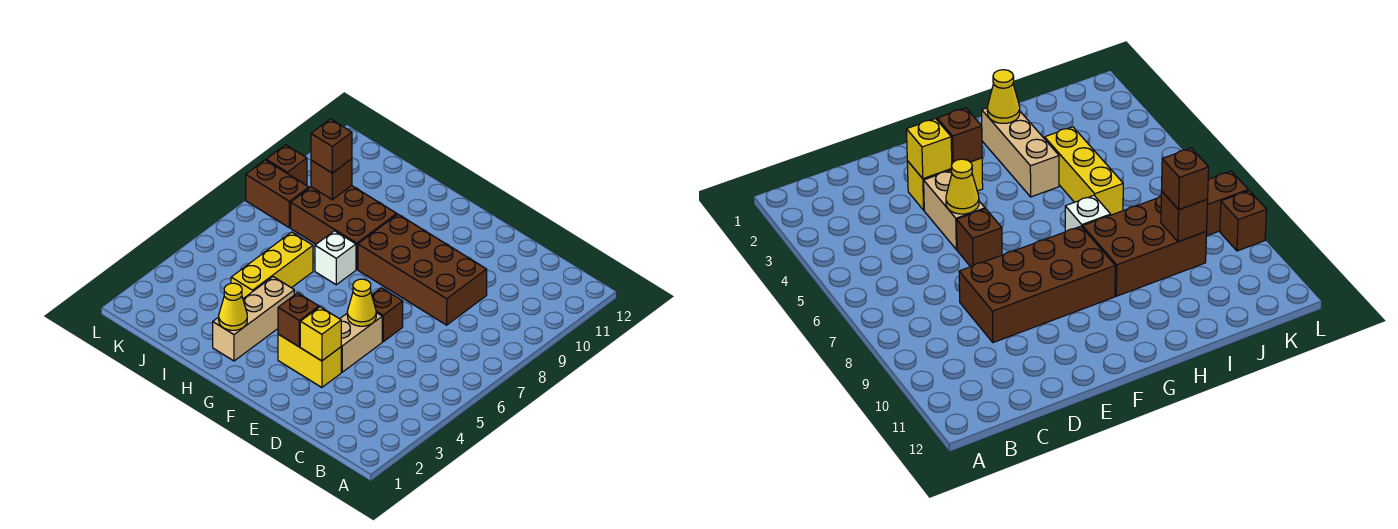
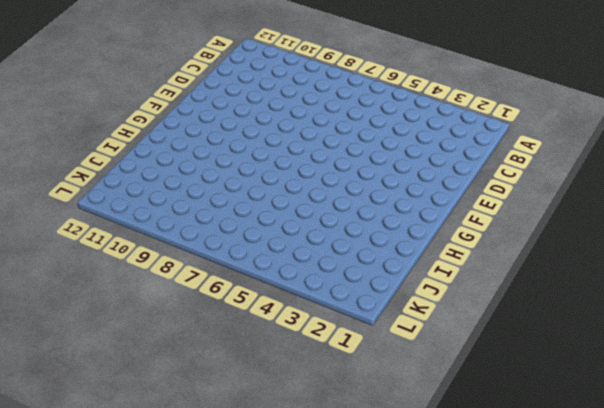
none -> brown brick D8:G9 level 1
none -> yellow brick E3:F3 level 1
none -> tan brick E4:E5 level 1

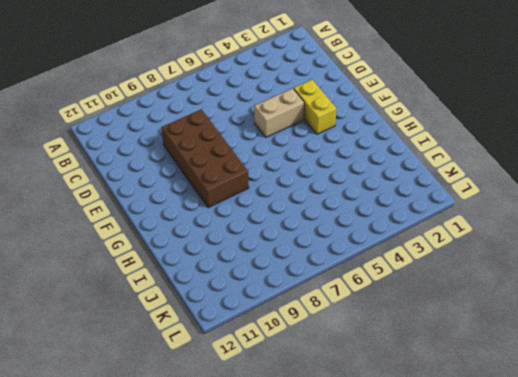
none -> brown brick E6 level 1
none -> tan brick H2:H4 level 1
none -> white brick H7 level 1

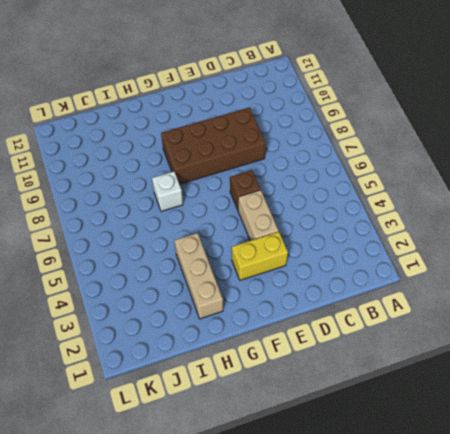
none -> brown brick H8:J9 level 1
none -> yellow brick I4:I6 level 1
none -> brown brick K8:L8 level 1

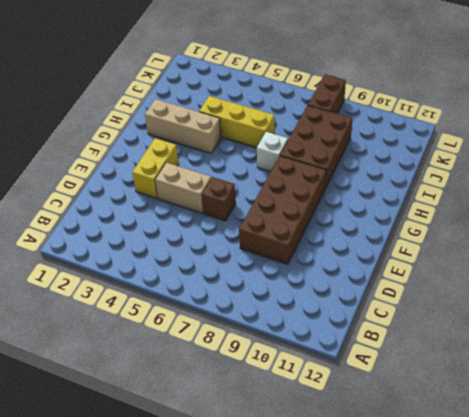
none -> brown brick L9 level 1
none -> yellow brick E3 level 2
none -> yellow cone E5 level 2

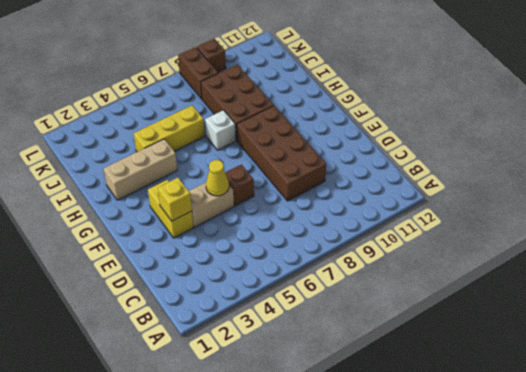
none -> brown brick F3 level 2
none -> yellow cone H2 level 2
none -> brown brick J9 level 2

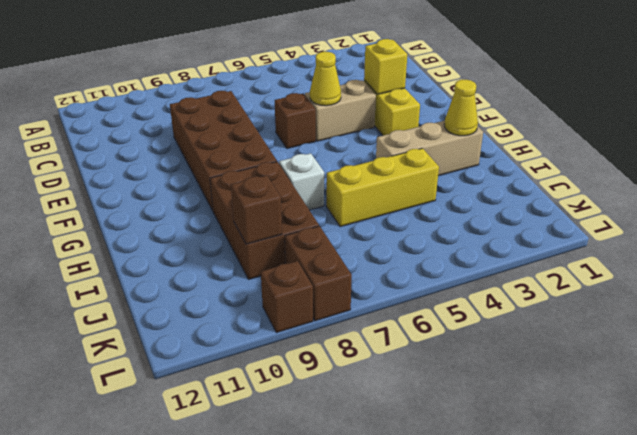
none -> brown brick F3 level 2
none -> brown brick J9 level 3

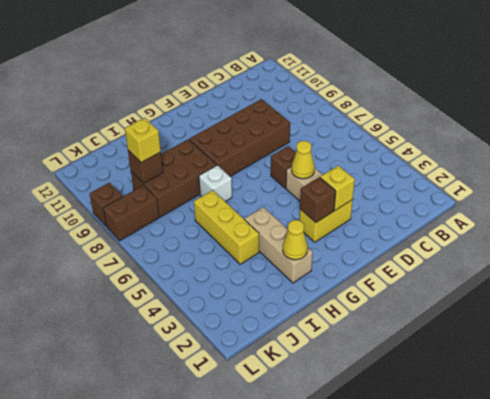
yellow brick J9 level 3 -> brown brick J9 level 3

